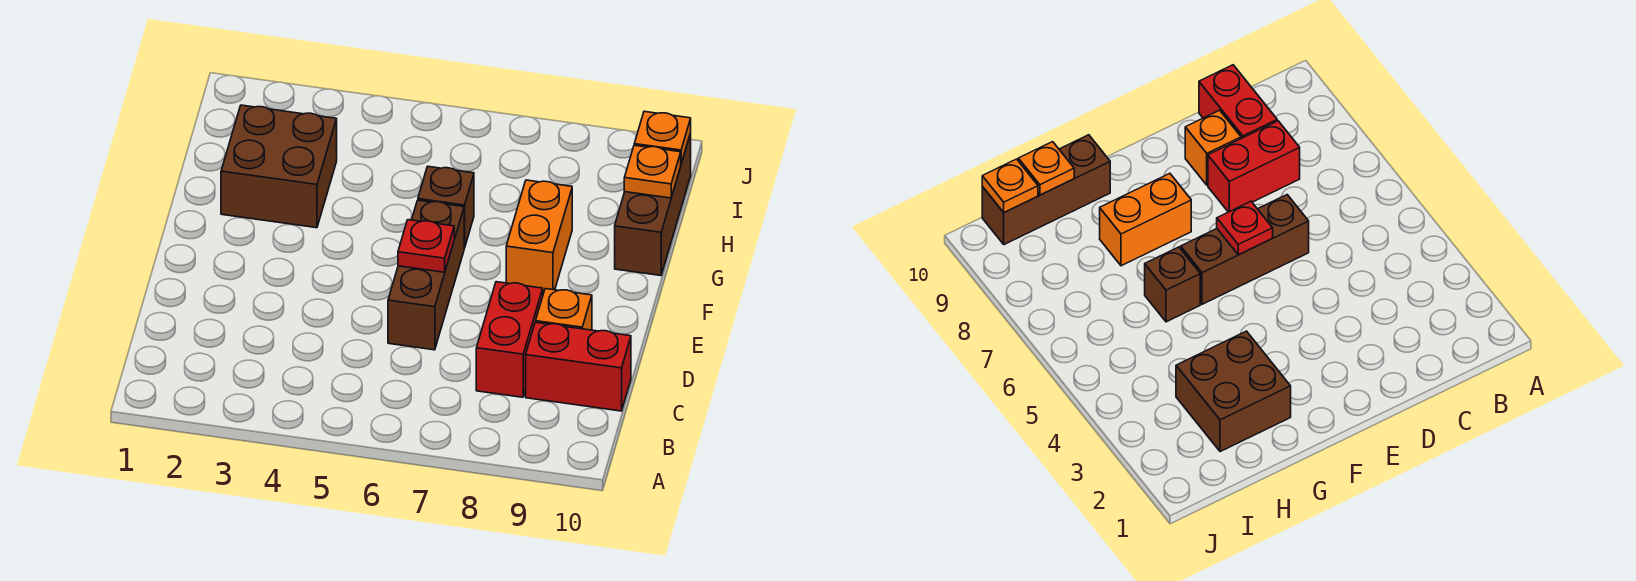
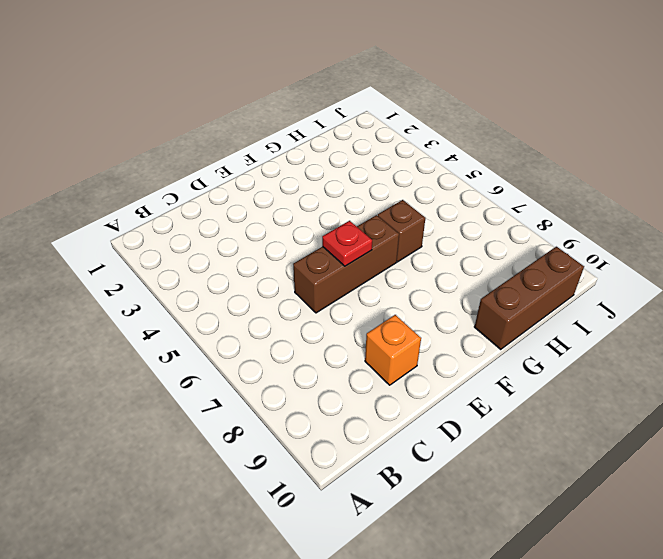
none -> red brick C8:D8 level 1
none -> red brick C9:C10 level 1

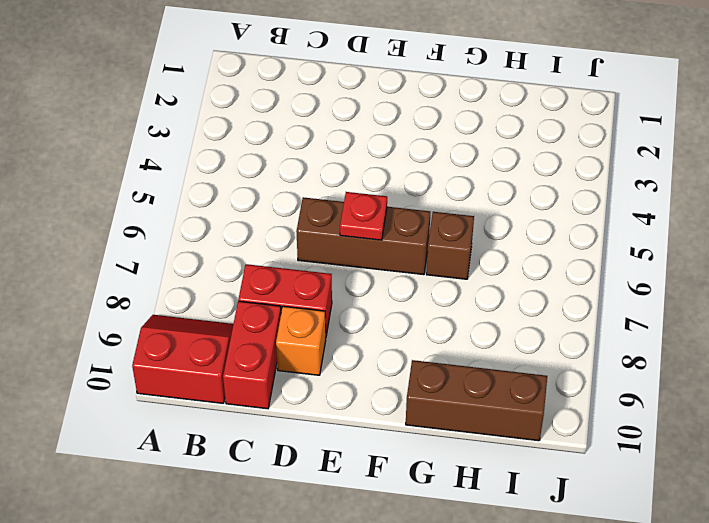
red slope A9:B10 level 1 top 10 -> none
none -> orange brick F8:G8 level 1
none -> brown brick G2:H3 level 1

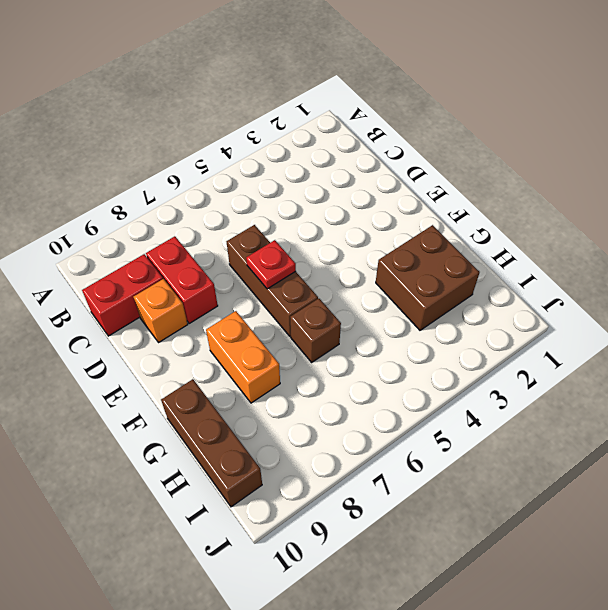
none -> orange plate H10 level 2
none -> orange plate I10 level 2

